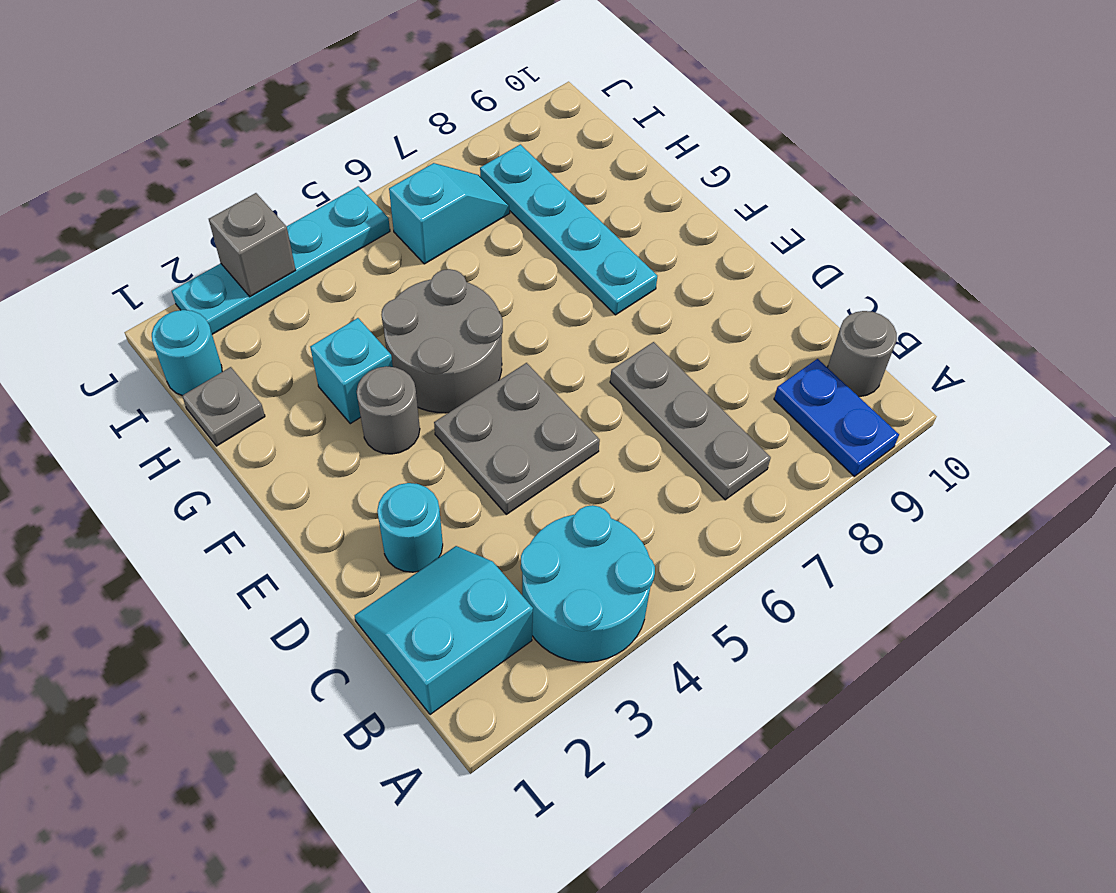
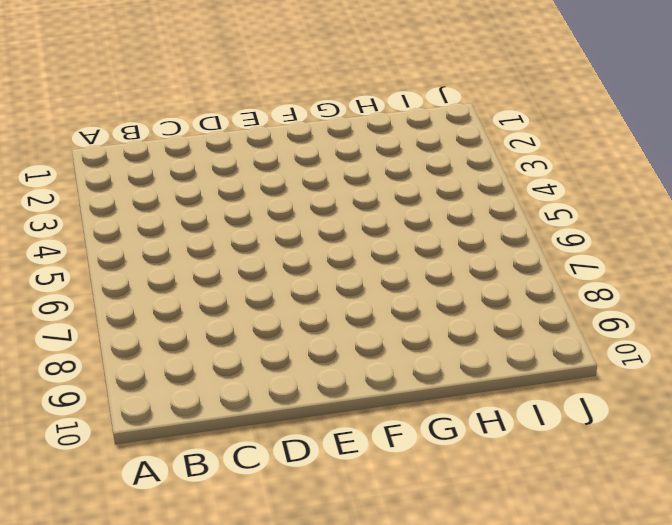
none -> cyan round brick A3:B4 level 1
none -> blue plate A9:B9 level 1
none -> cyan slope B1:C2 level 1 top B

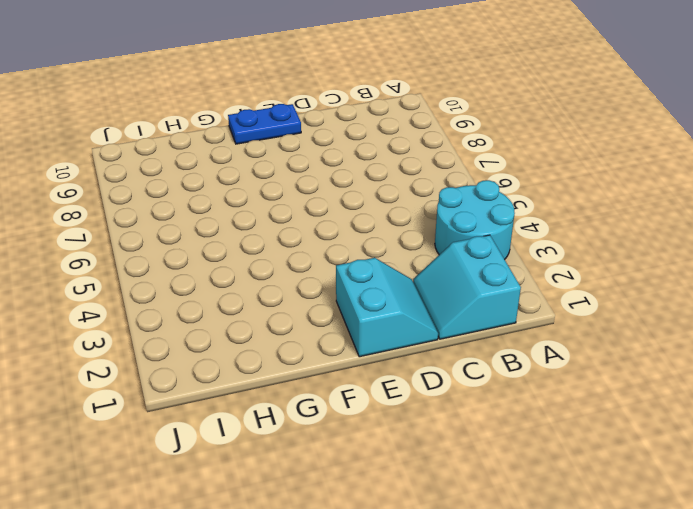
cyan slope D1:E2 level 1 top E -> cyan round brick D2 level 1
blue plate E10:F10 level 1 -> blue plate A9:B9 level 1
none -> grey plate B7:D7 level 1
none -> grey round brick B10 level 1
none -> grey plate D4:E5 level 1

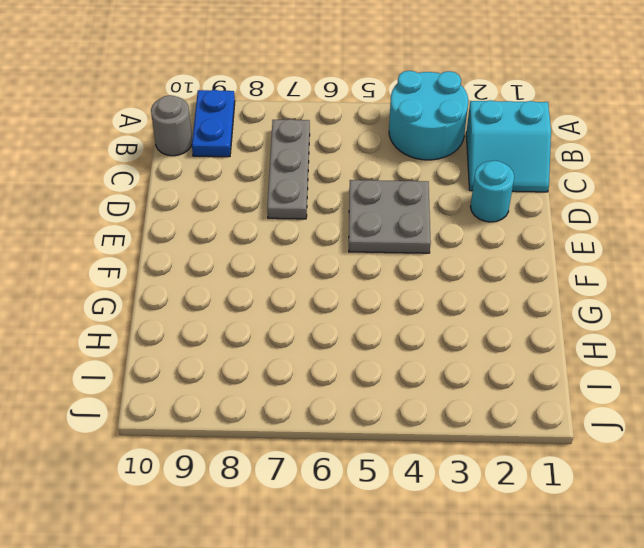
none -> grey round brick F3 level 1
none -> grey round brick F4:G5 level 1
none -> cyan plate F8:I8 level 1

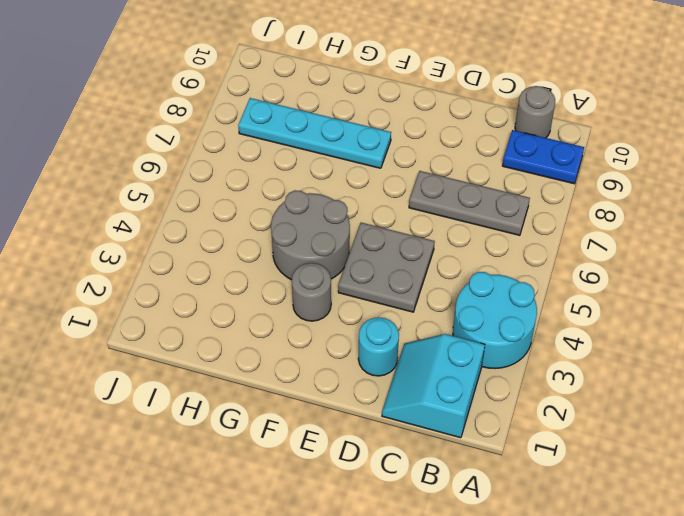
none -> cyan brick G3 level 1
none -> grey plate H1 level 1
none -> cyan round brick I1 level 1

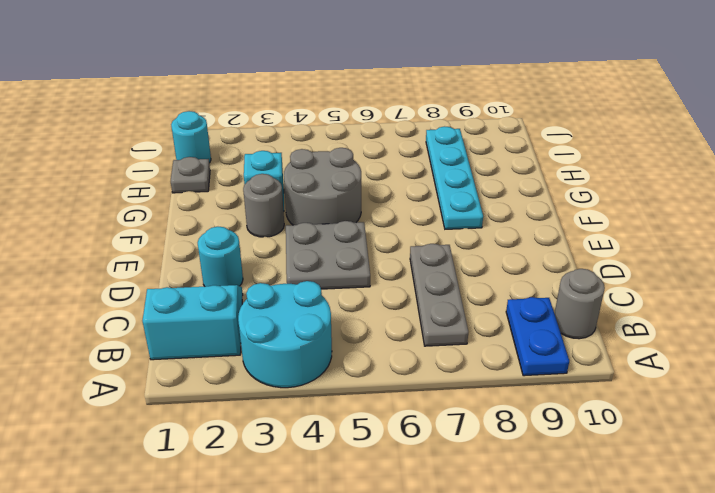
none -> cyan slope I6:I7 level 1 top 6
none -> cyan plate J2:J5 level 1
none -> grey brick J3 level 2

